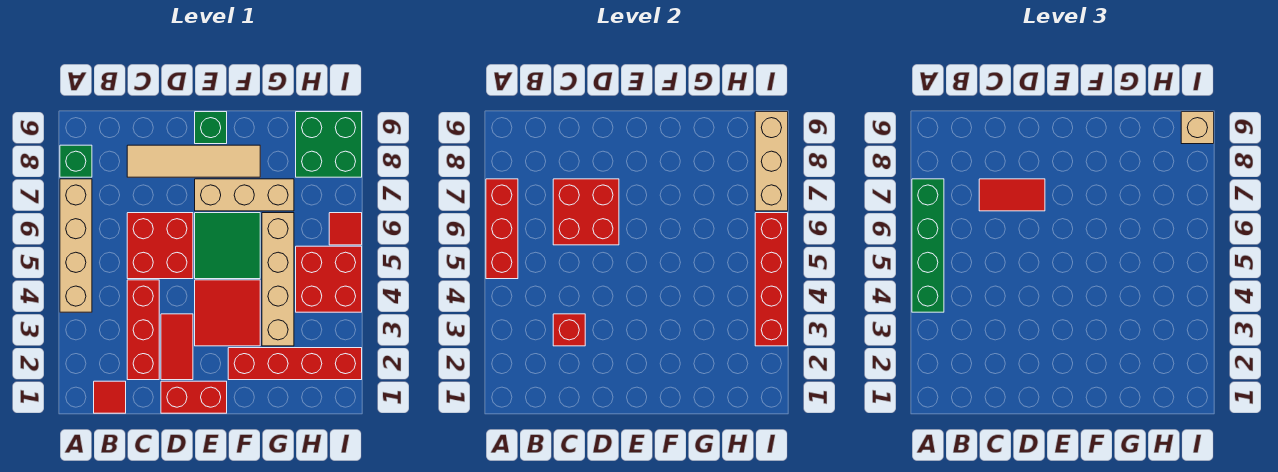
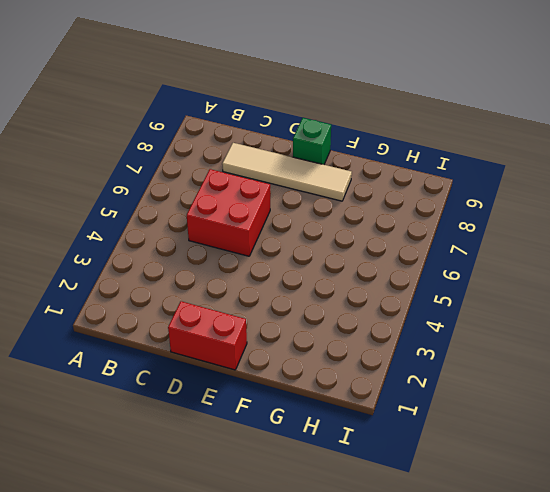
none -> tan brick A4:A7 level 1
none -> green brick A8 level 1
none -> red tile B1 level 1

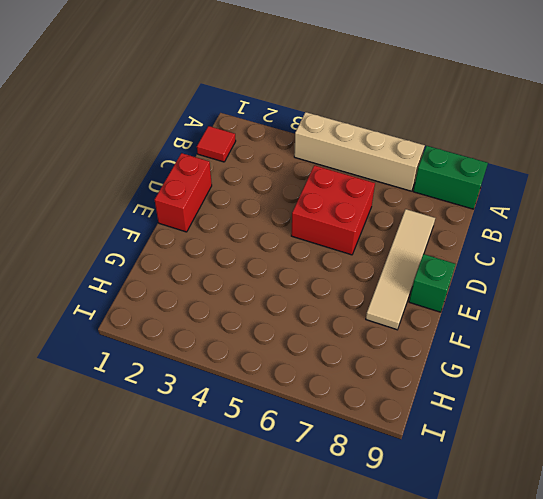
green brick A8:A9 level 1 -> green brick A8 level 1
none -> red brick C2:C4 level 1
none -> red tile D2:D3 level 1
none -> red tile E3:F4 level 1

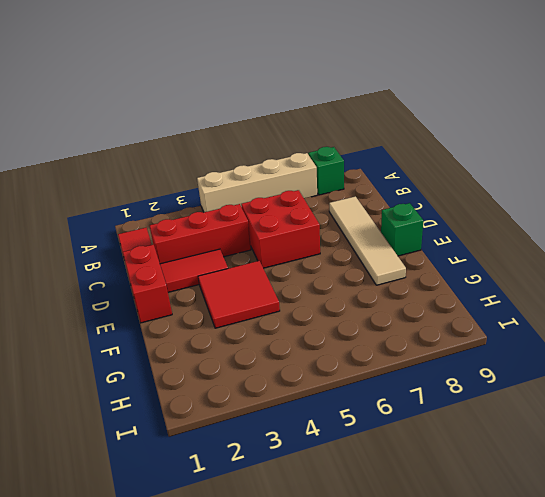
none -> green tile E5:F6 level 1
none -> tan brick E7:G7 level 1
none -> red brick F2:I2 level 1

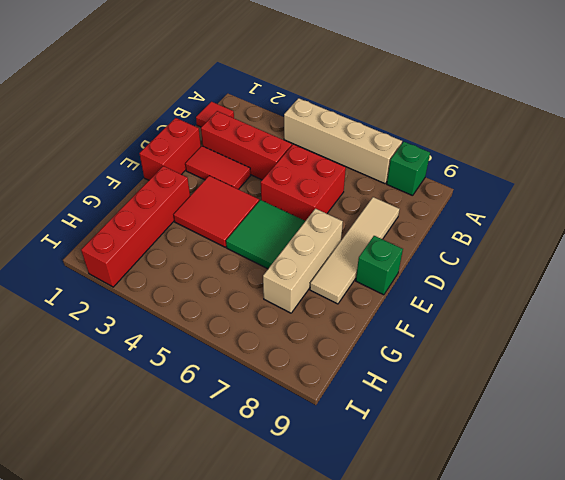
none -> tan brick G3:G6 level 1
none -> red brick H4:I5 level 1
none -> green brick H8:I9 level 1

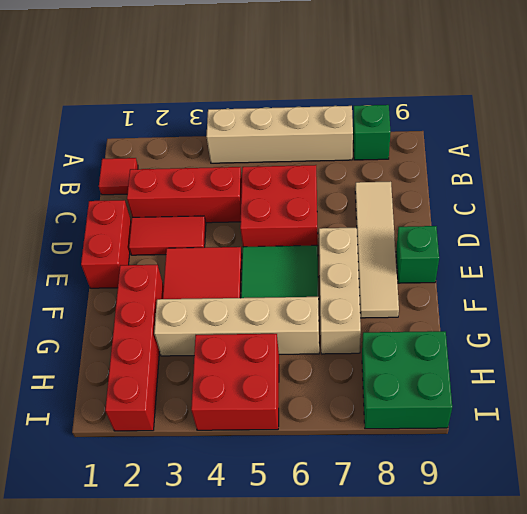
none -> red tile I6 level 1
none -> red brick A5:A7 level 2
none -> red brick C3 level 2

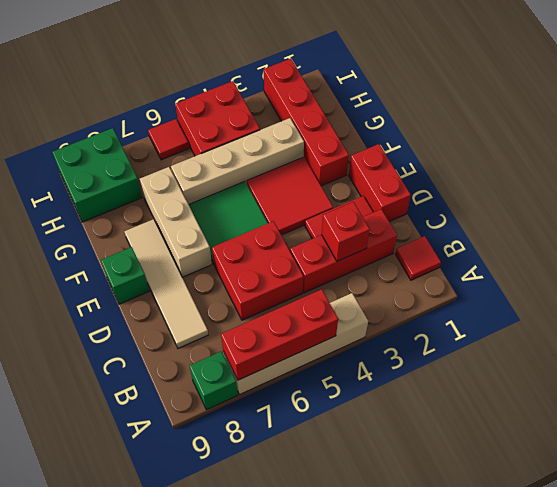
none -> red brick C6:D7 level 2
none -> red brick I3:I6 level 2
none -> tan brick I7:I9 level 2

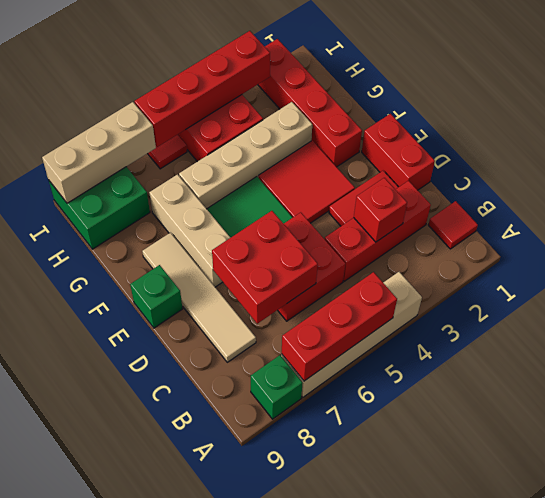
none -> green brick A4:A7 level 3
none -> red tile C7:D7 level 3
none -> tan brick I9 level 3

